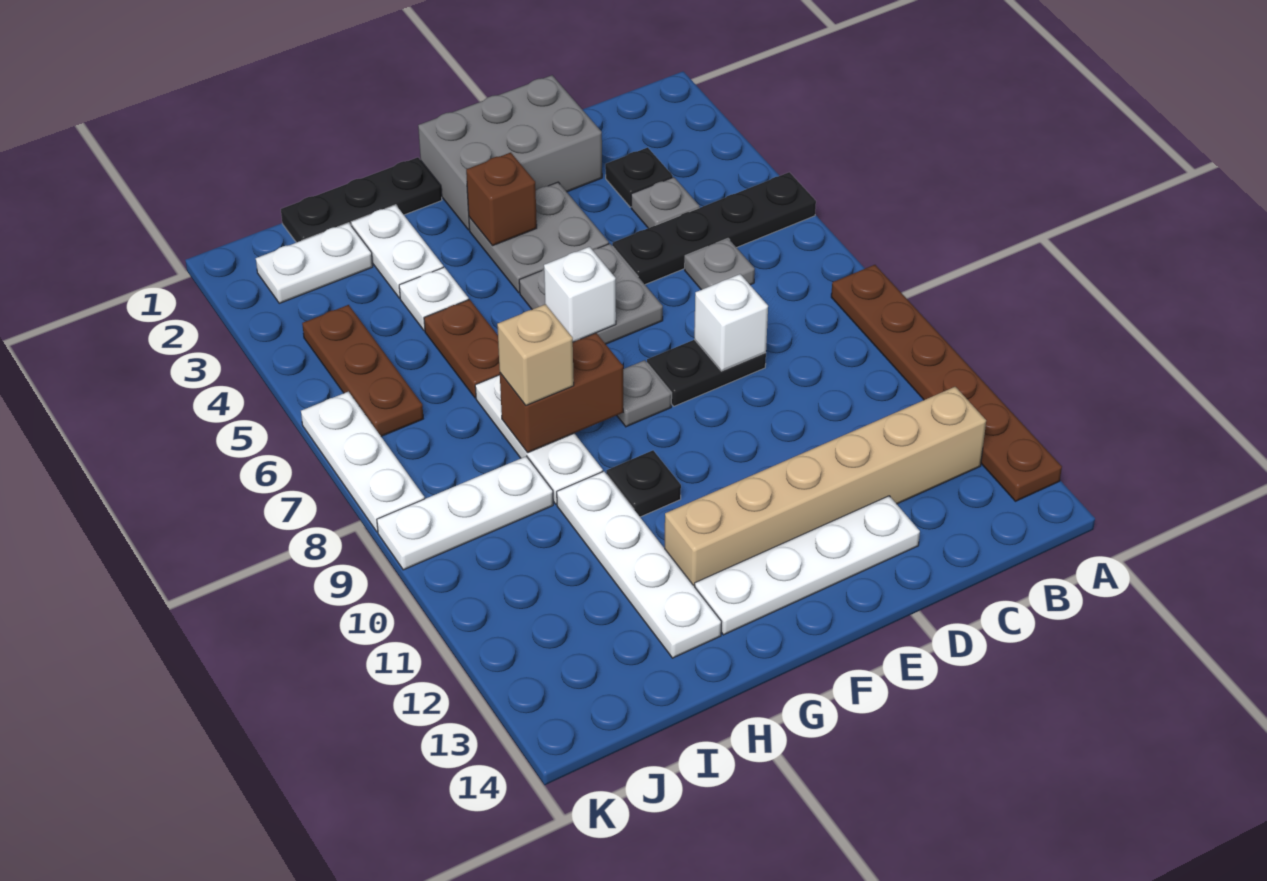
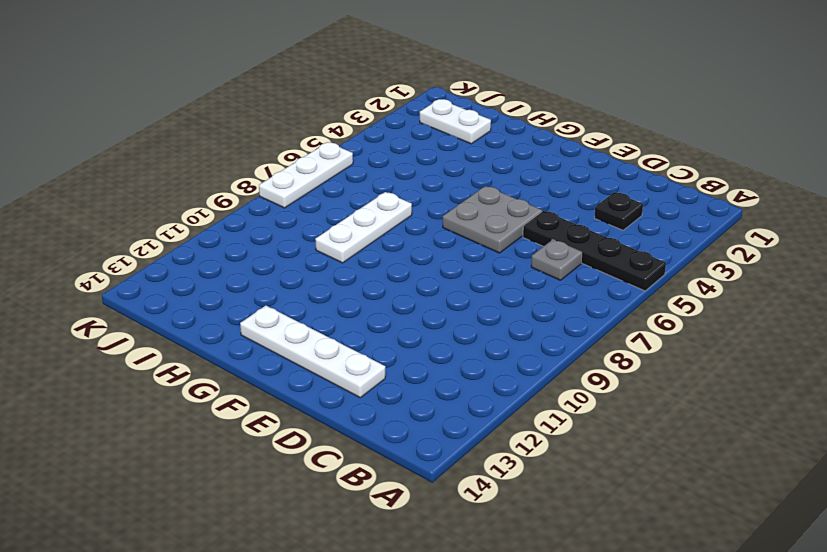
none -> brown plate A8:A13 level 1
none -> tan brick B12:G12 level 1
none -> grey plate C4 level 1

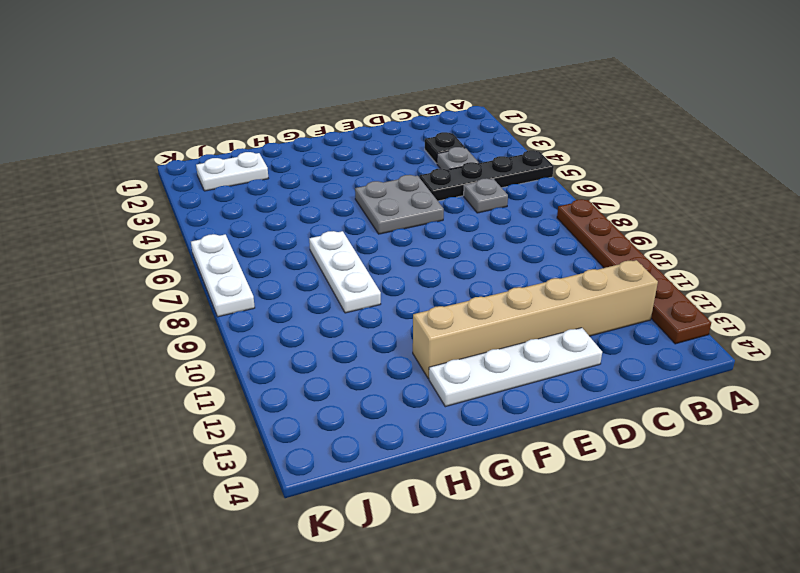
none -> grey brick D1:F2 level 1
none -> black plate D8:E8 level 1
none -> grey plate E3:F4 level 1

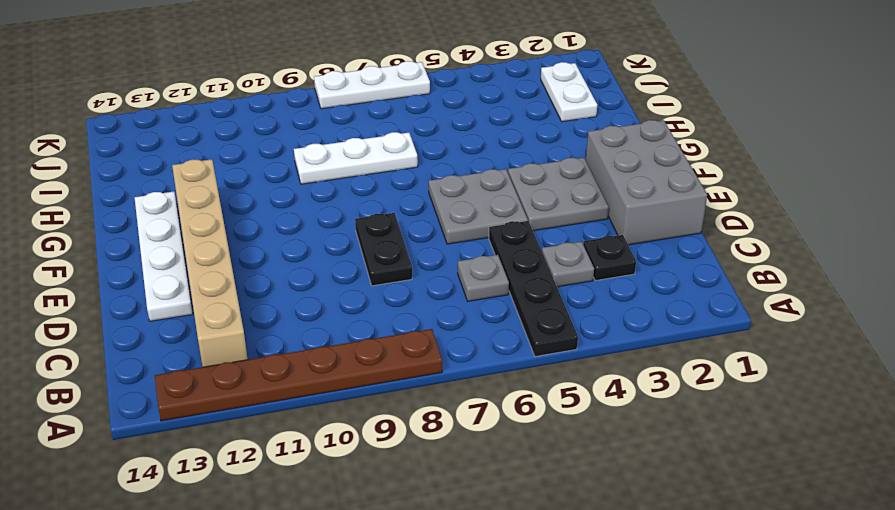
none -> grey plate F8 level 1
none -> black plate G1:I1 level 1
none -> black plate G10 level 1

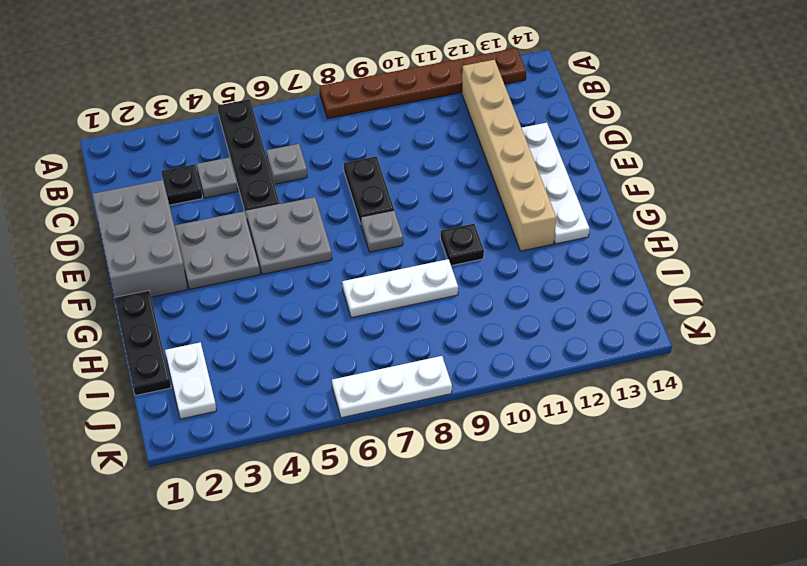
none -> white plate H2:H3 level 1
none -> white plate H4 level 1
none -> brown plate H5:H6 level 1

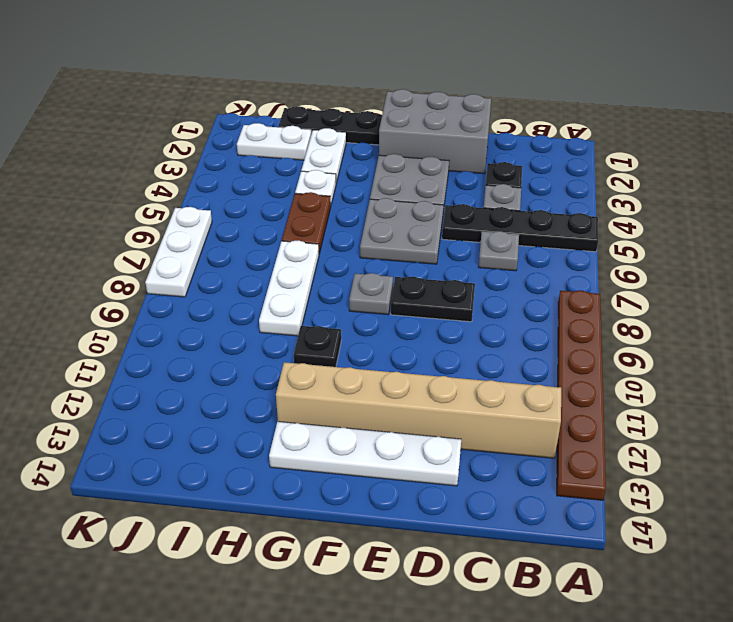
none -> white plate H10:H13 level 1
none -> white plate I9:K9 level 1
none -> brown plate J4:J6 level 1

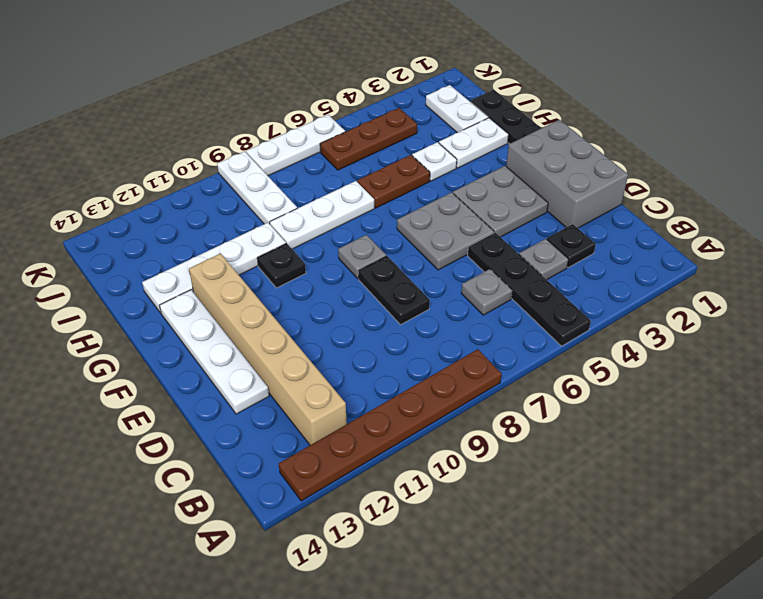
none -> white brick D8 level 2
none -> brown brick F3 level 2
none -> white brick F6 level 2

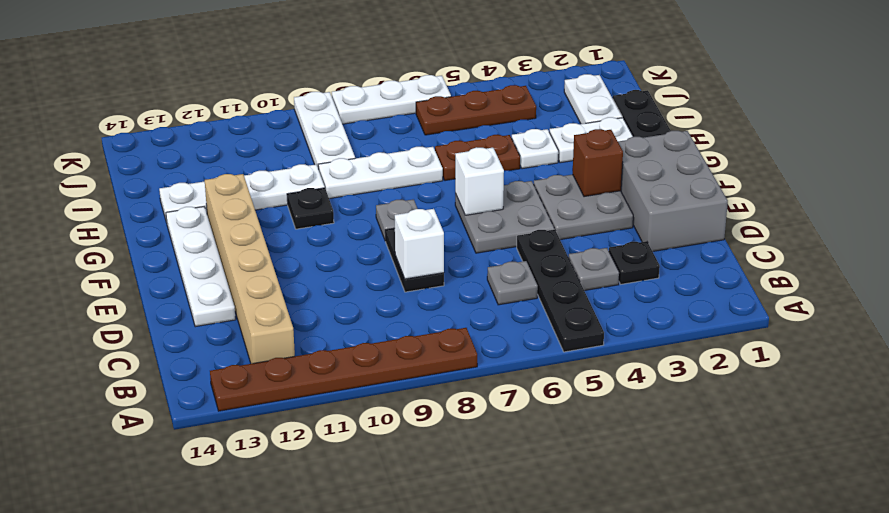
none -> brown brick G8:H8 level 2
none -> tan brick H8 level 3

